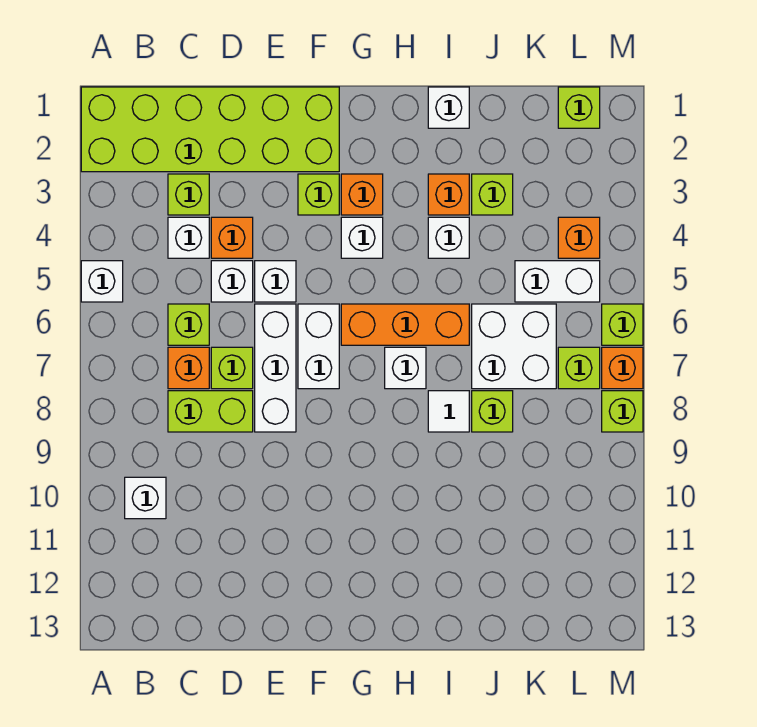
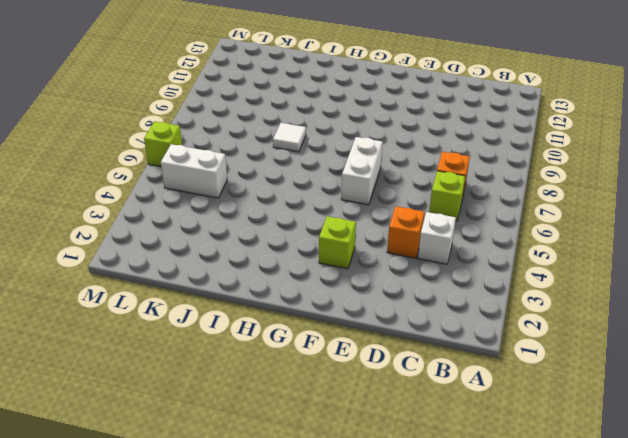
none -> lime brick A1:F2 level 1
none -> white brick A5 level 1
none -> white brick B10 level 1
none -> lime brick C3 level 1

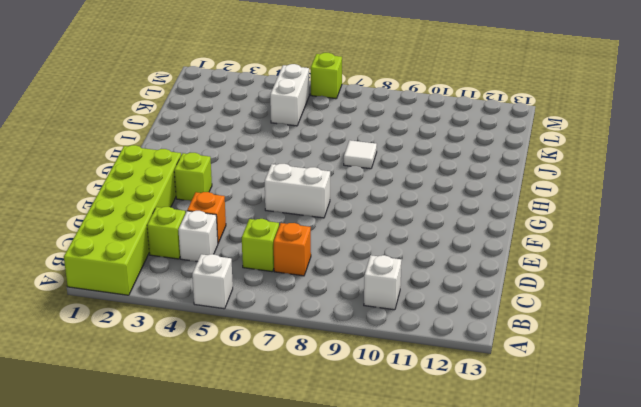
none -> lime brick C8:D8 level 1
none -> white brick D5 level 1
none -> lime brick D7 level 1
none -> white brick E5 level 1

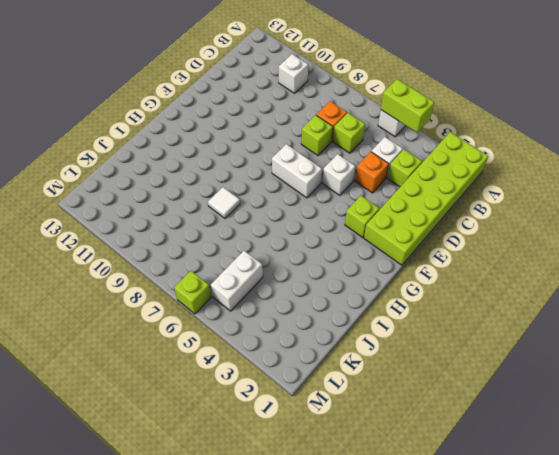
lime brick A4:A5 level 2 -> lime brick C8:D8 level 1
none -> white brick D5 level 1
none -> white brick E6:E8 level 1
none -> orange brick G3 level 1
none -> white brick G4 level 1

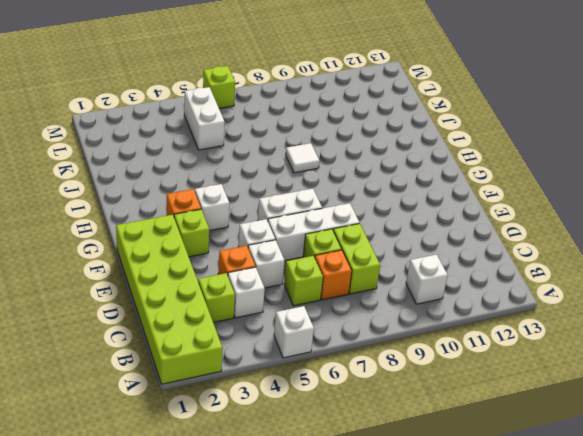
none -> orange brick G6:I6 level 1
none -> white brick H7 level 1
none -> white brick I1 level 1
none -> orange brick I3 level 1

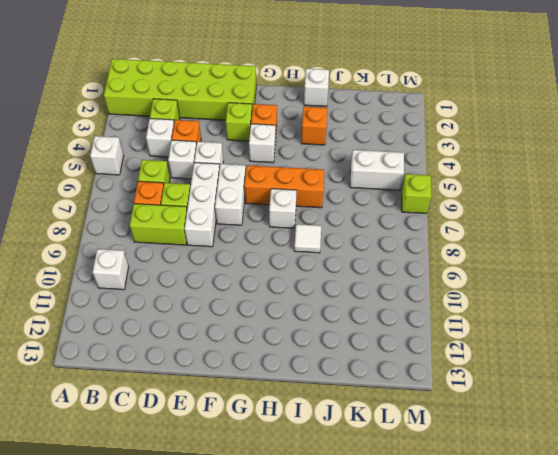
none -> white brick I4 level 1
none -> lime brick J3 level 1
none -> white brick J6:K7 level 1
none -> lime brick J8 level 1

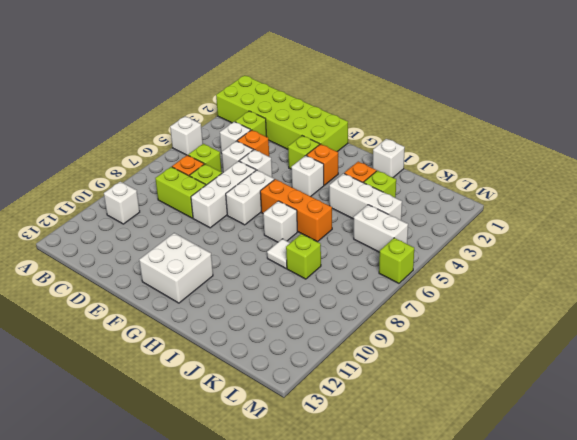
white brick F11:G12 level 1 -> white brick J6:K7 level 1
white brick I4:K4 level 1 -> white brick I4 level 1
none -> lime brick L1 level 1
none -> orange brick L4 level 1
none -> lime brick L7 level 1
none -> orange brick M7 level 1

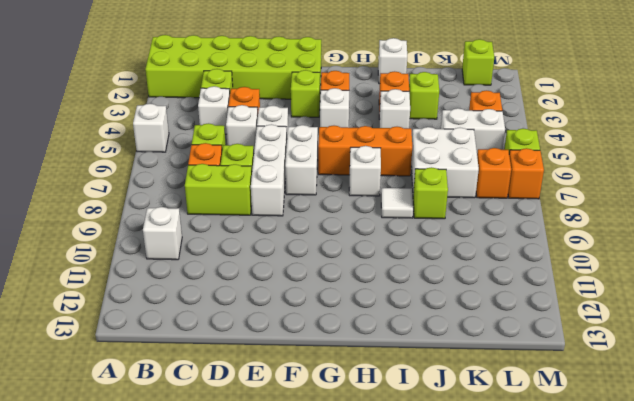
orange brick L7 level 1 -> lime brick L7 level 1
none -> lime brick M8 level 1

